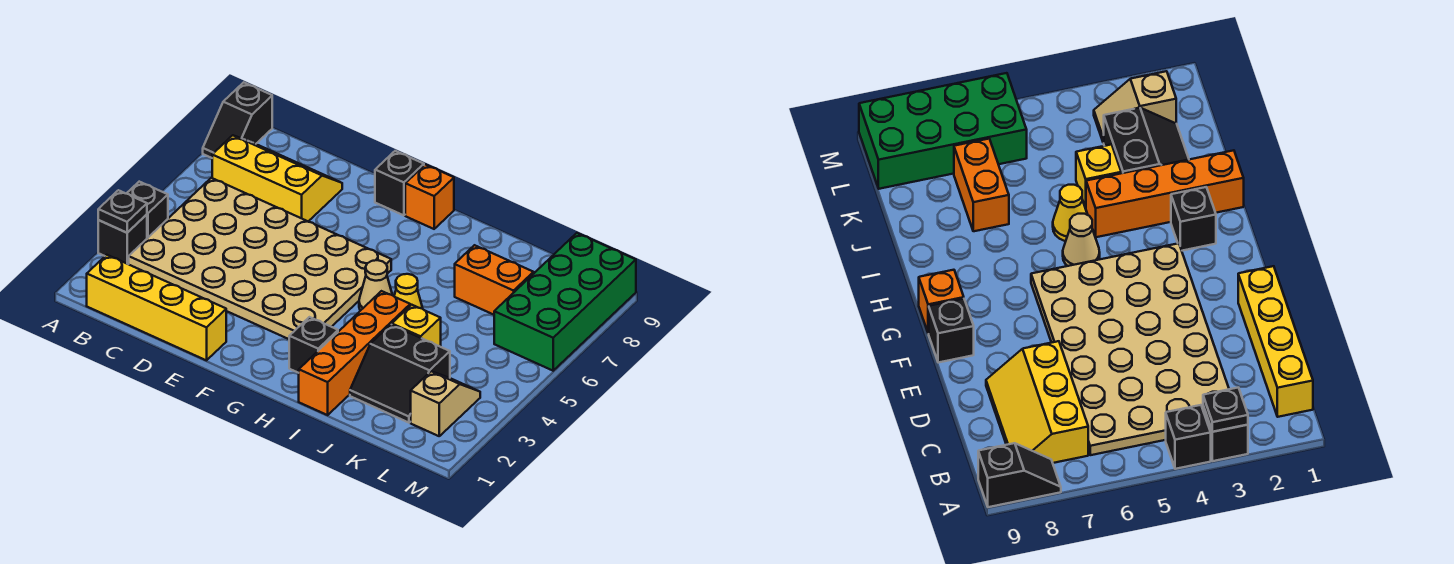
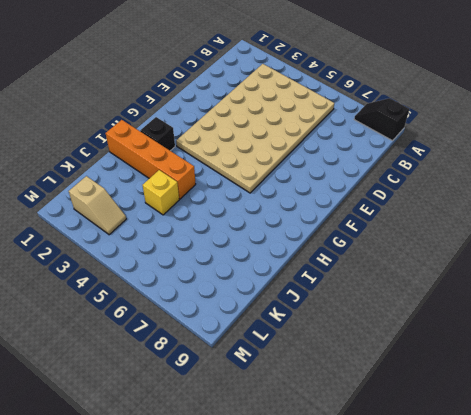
none -> black brick A3 level 1
none -> black brick A4 level 1
none -> yellow brick B1:E1 level 1

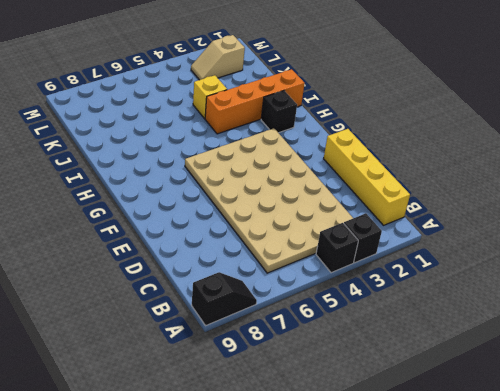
none -> yellow slope B7:D8 level 1 top 7
none -> black brick F9 level 1
none -> orange brick G9 level 1

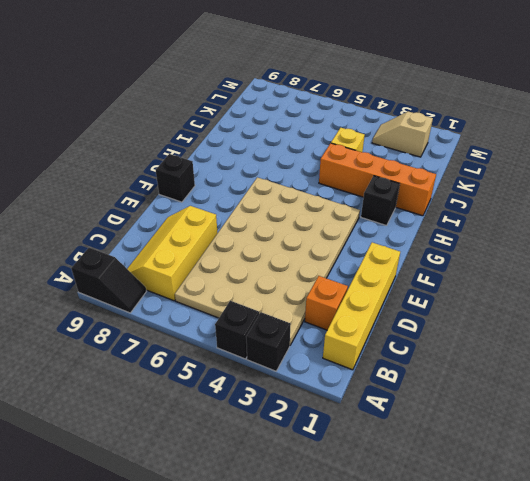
orange brick C2 level 1 -> orange brick G9 level 1
none -> tan cone H5 level 1
none -> yellow cone I5 level 1
none -> black slope J2:K3 level 1 top 3

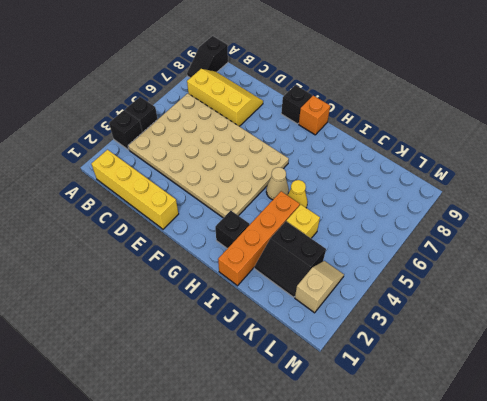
none -> orange brick J7:K7 level 1
none -> green brick L6:M9 level 1
none -> black plate A3 level 2

